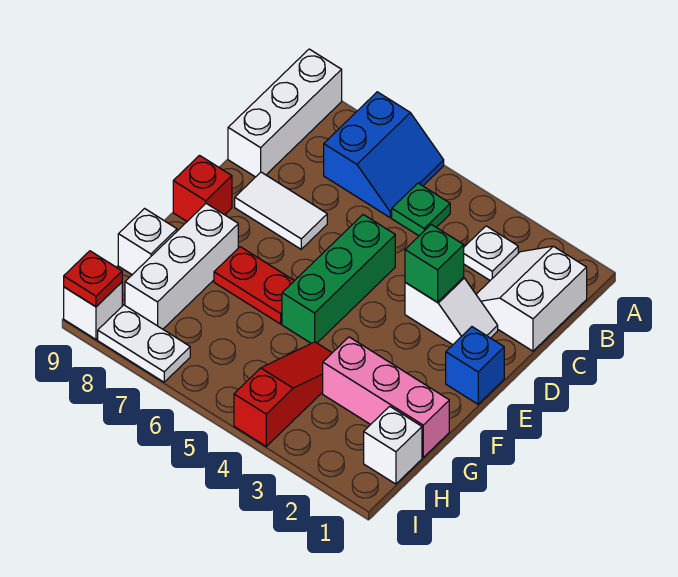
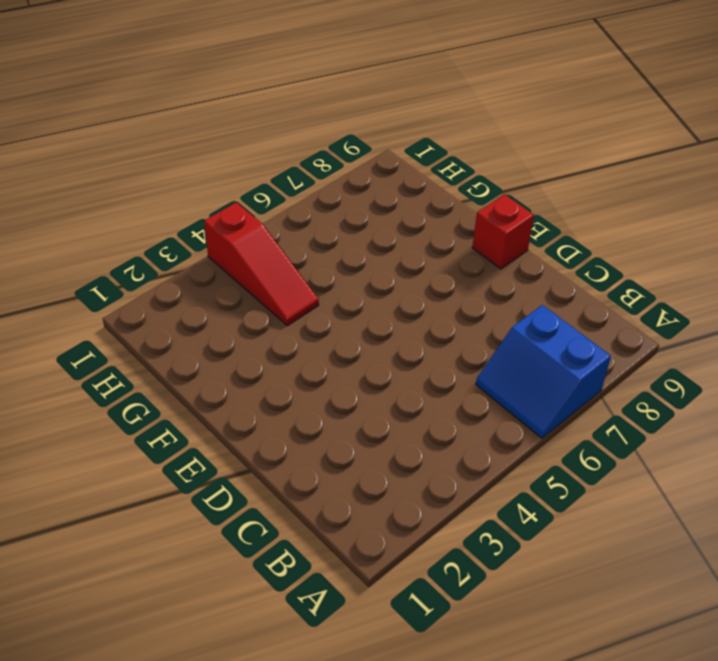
none -> white brick A9:C9 level 1
none -> white slope B1:C2 level 1 top 1
none -> white plate B3 level 1

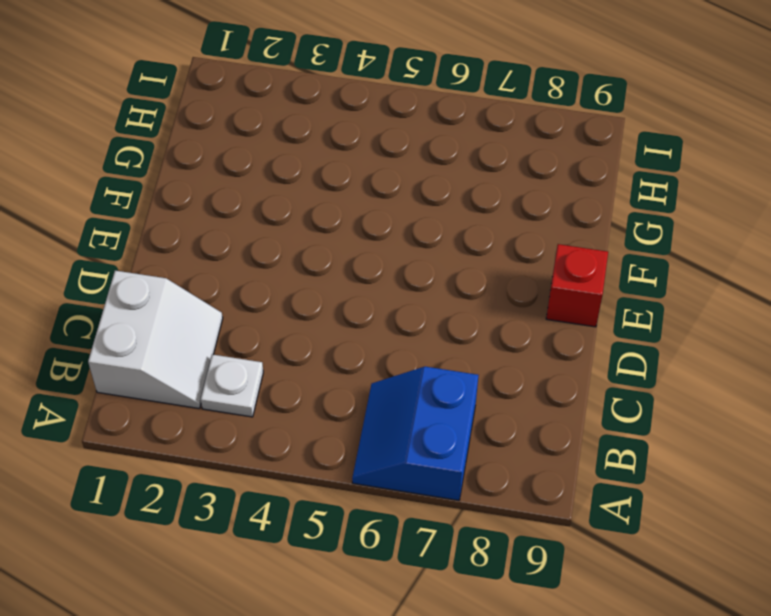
none -> white brick A9:C9 level 1
none -> green plate B5 level 1
none -> white slope D2:D3 level 1 top 3

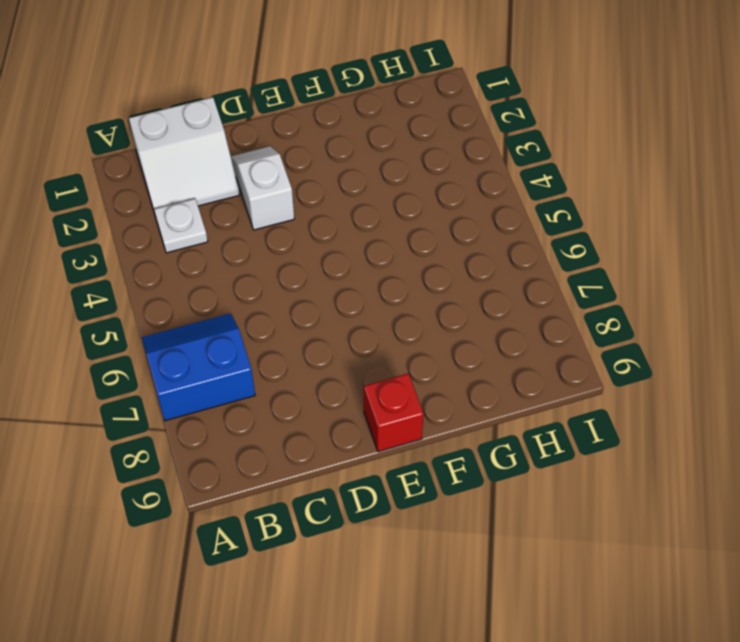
none -> white brick A9:C9 level 1
none -> green plate B5 level 1
none -> green brick D5:F5 level 1

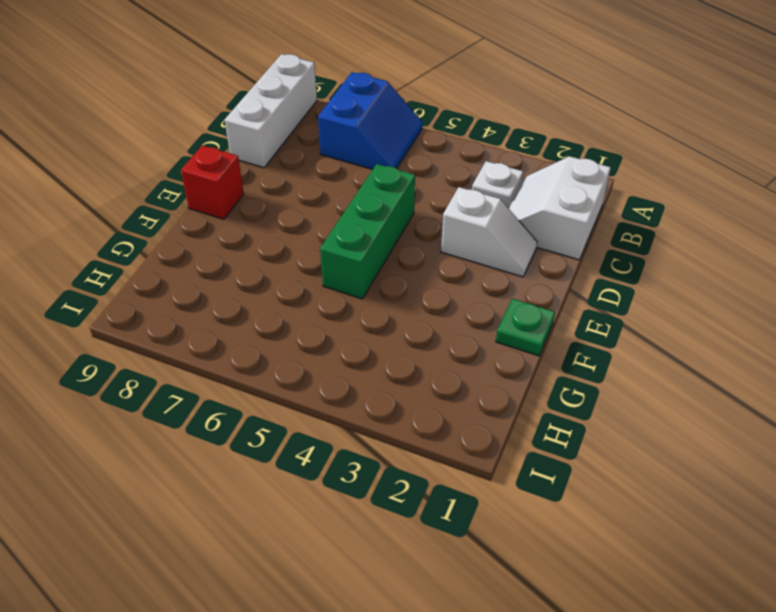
green plate F1 level 1 -> green plate B5 level 1
none -> white tile D7:D8 level 1
none -> blue brick E1 level 1
none -> red plate F6:F7 level 1

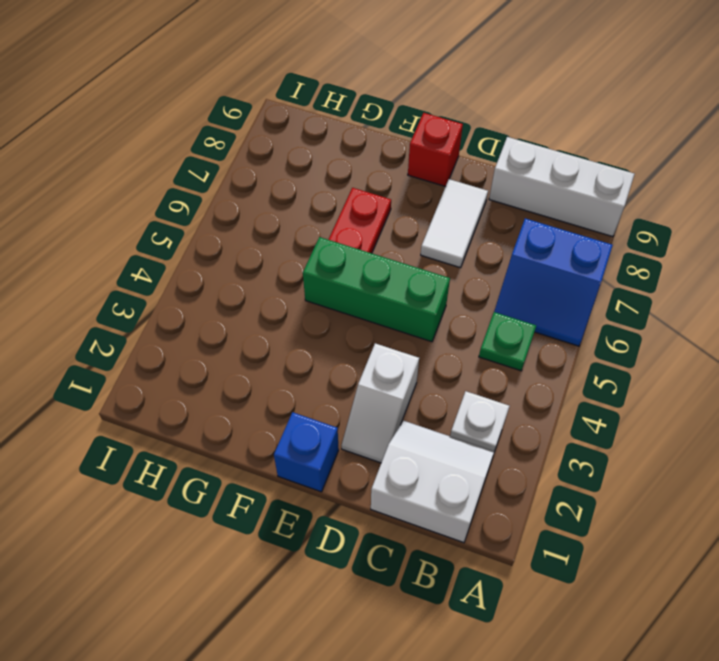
none -> white brick F8:H8 level 1
none -> pink brick G1:G3 level 1
none -> red slope G4:I4 level 1 top I

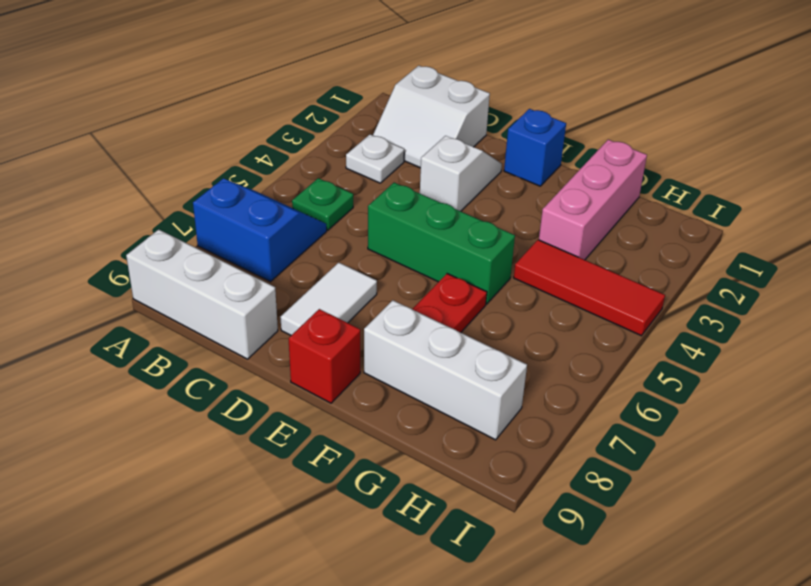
red tile G4:I4 level 1 -> red slope G4:I4 level 1 top I
none -> white brick G9 level 1
none -> white brick H1 level 1
none -> white plate I7:I8 level 1

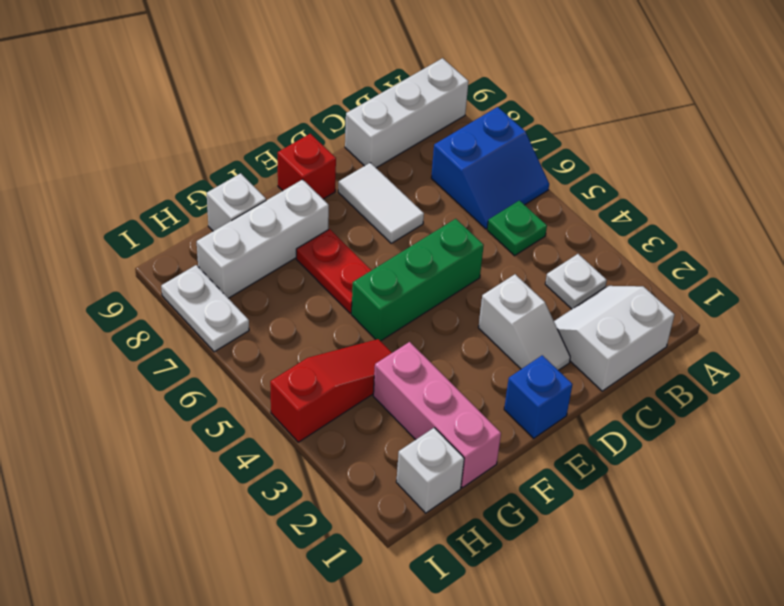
none -> white brick I9 level 1
none -> green brick D3 level 2
none -> red plate I9 level 2

